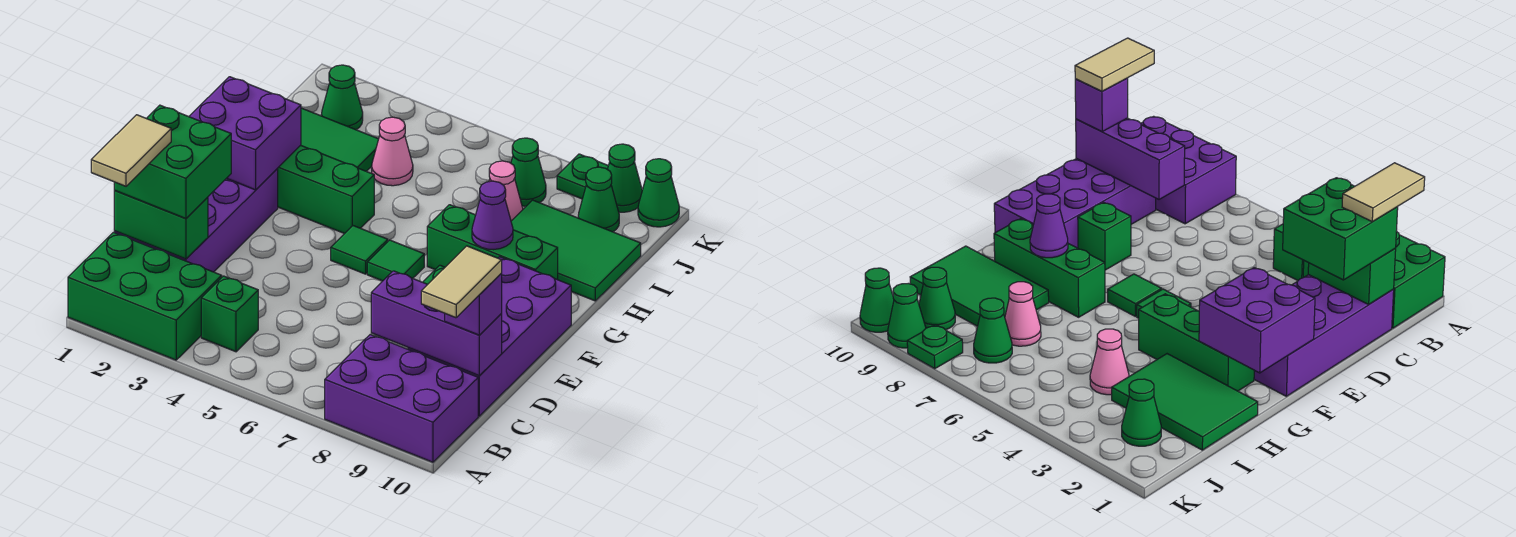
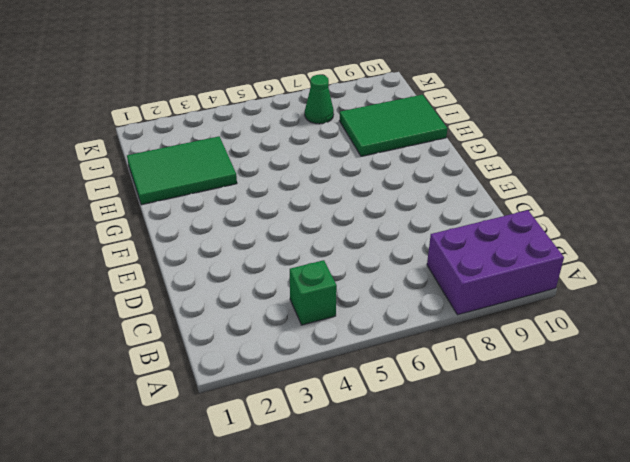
none -> green brick A1:B3 level 1
none -> purple brick C1:F2 level 1
none -> purple brick C9:F10 level 1

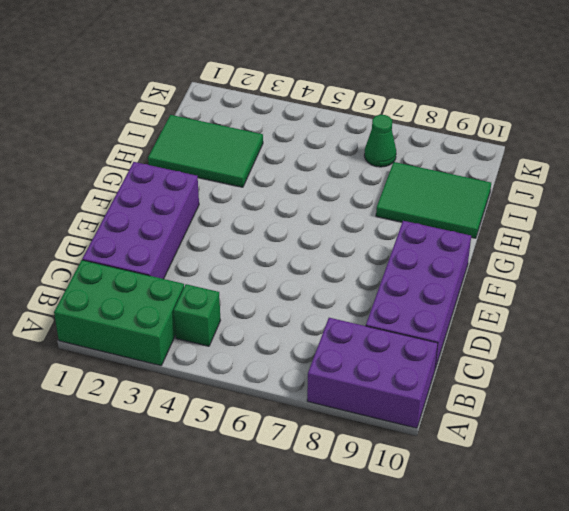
none -> green brick E8 level 1
none -> green tile F5 level 1
none -> green tile F6 level 1

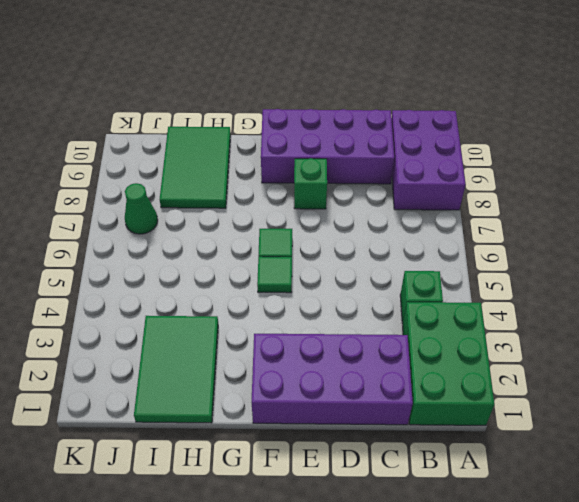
none -> green brick G2:G4 level 1
none -> green brick G7:G9 level 1
none -> pink cone I4 level 1

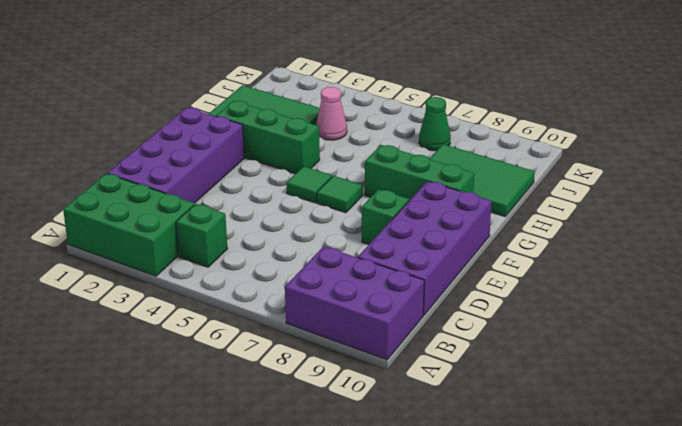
none -> pink cone I7 level 1
none -> green cone J2 level 1
none -> green cone J9 level 1

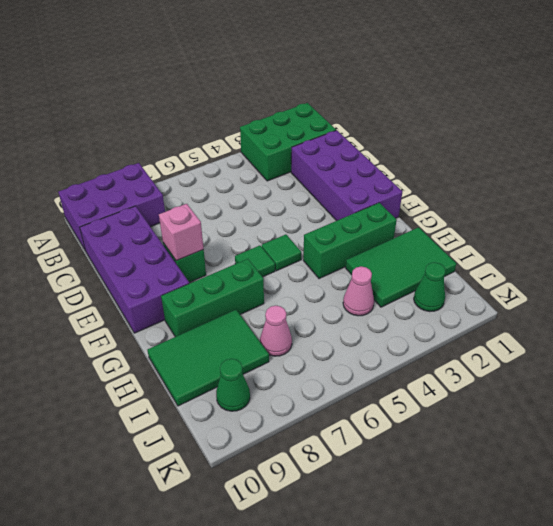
pink brick E8 level 2 -> none
none -> green brick B4 level 1
none -> green cone J7 level 1
none -> green plate K8 level 1

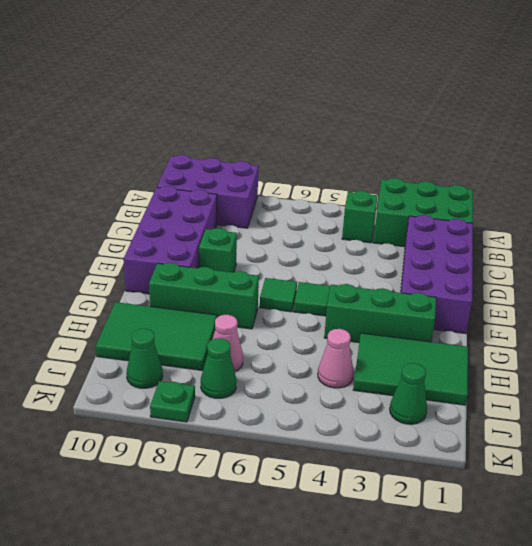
none -> green cone K9 level 1
none -> green cone K10 level 1
none -> green brick C1:C2 level 2

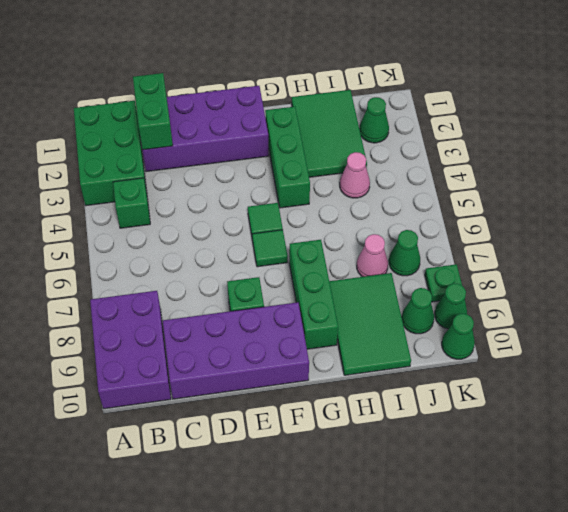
none -> purple brick C8:C10 level 2
none -> purple brick F1:G2 level 2
none -> purple cone G8 level 2

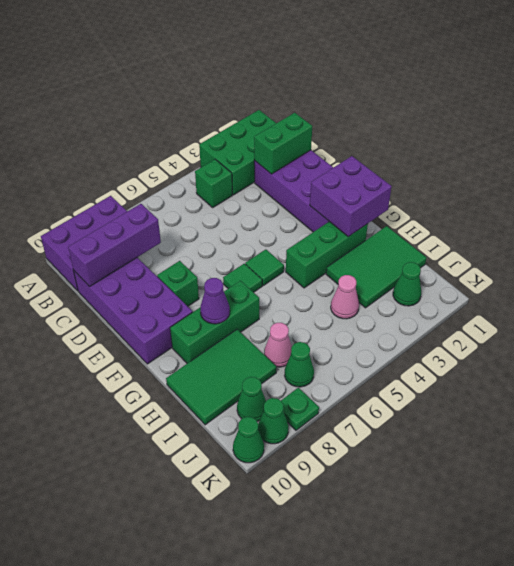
none -> green brick C1:D2 level 3
none -> purple brick C10 level 3
none -> tan tile B1:C1 level 4

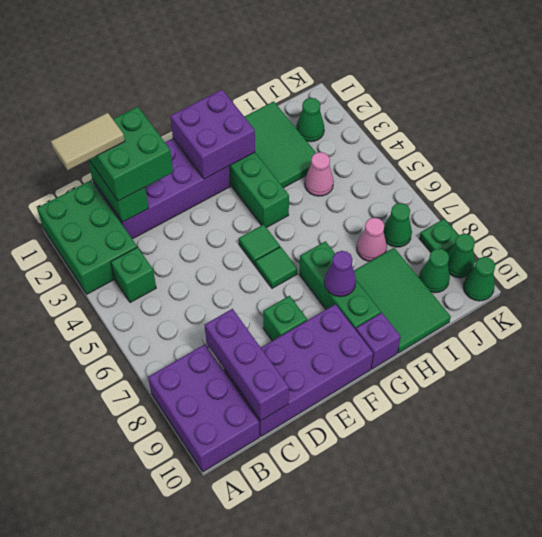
purple brick G10 level 1 -> purple brick C10 level 3
none -> tan tile B10:C10 level 4

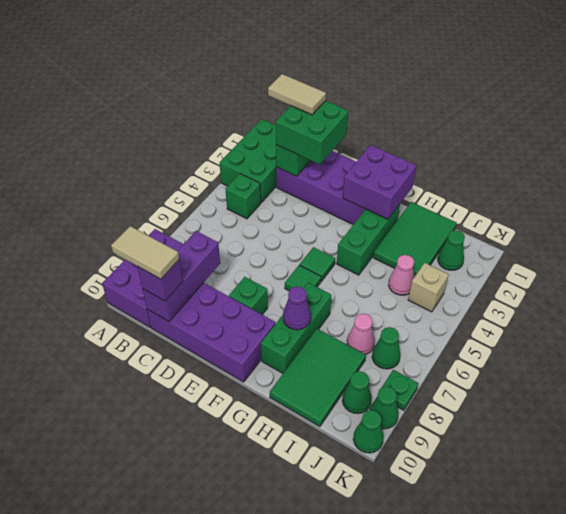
tan brick J4 level 1 -> none

